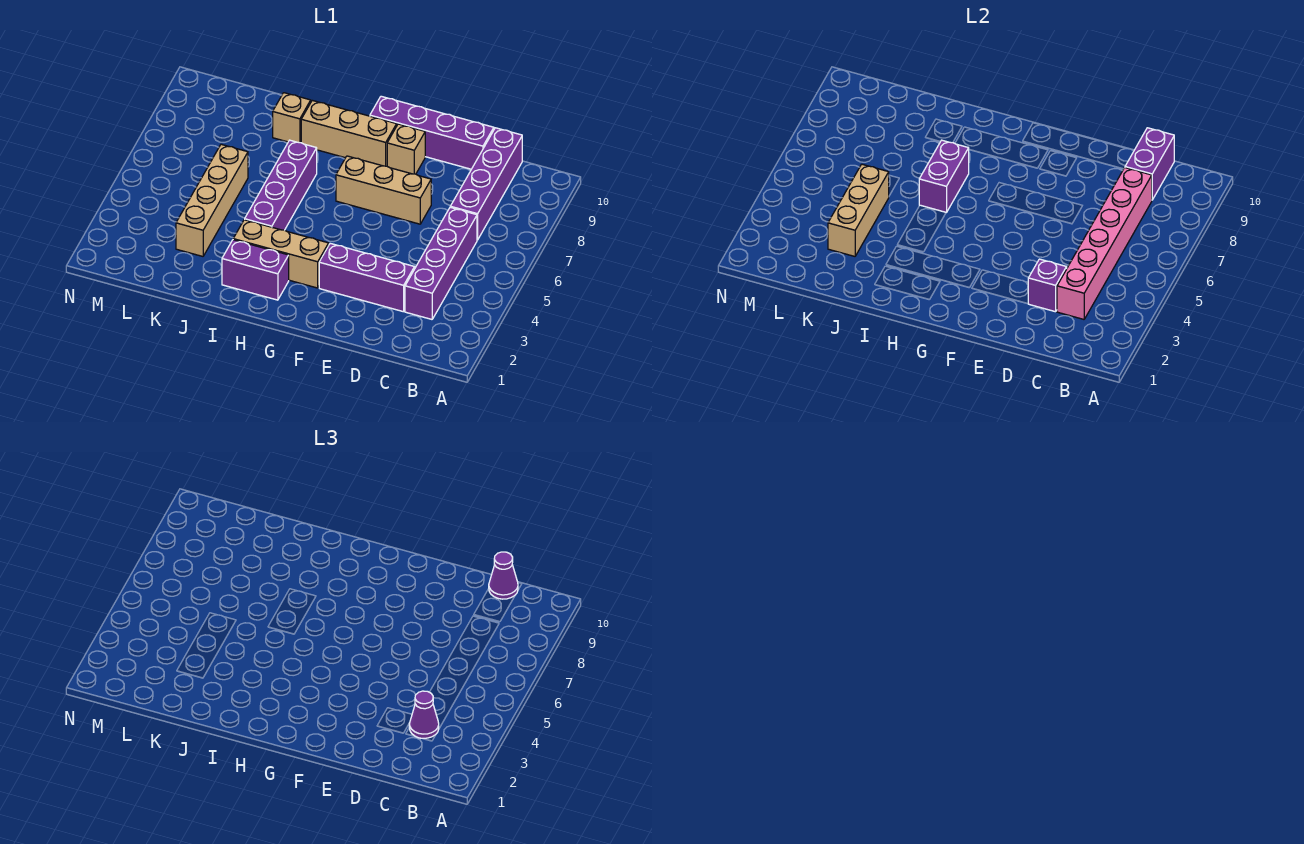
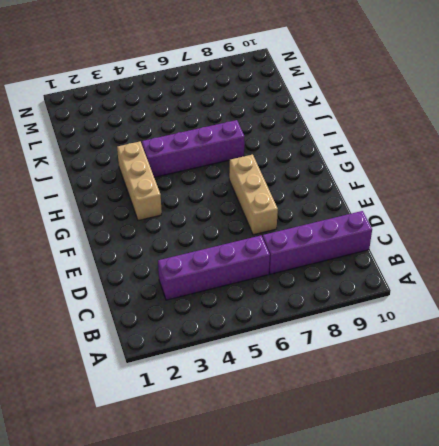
none -> purple brick D3:F3 level 1
none -> purple brick D10:G10 level 1
none -> tan brick F9 level 1

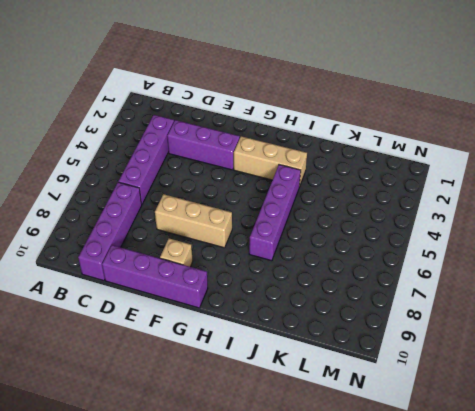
none -> tan brick G9:I9 level 1
none -> purple brick H2:I2 level 1
none -> tan brick J9 level 1

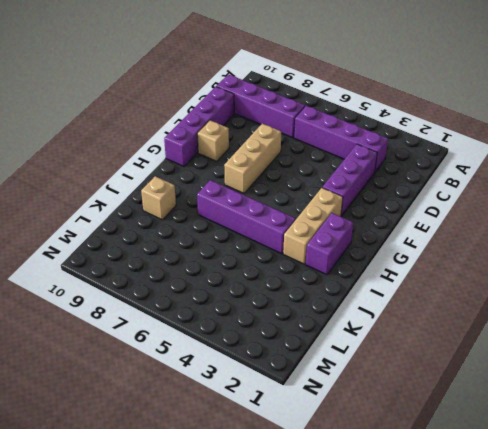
none -> tan brick G9:I9 level 1
none -> tan brick K3:K6 level 1
none -> pink brick C3:C8 level 2

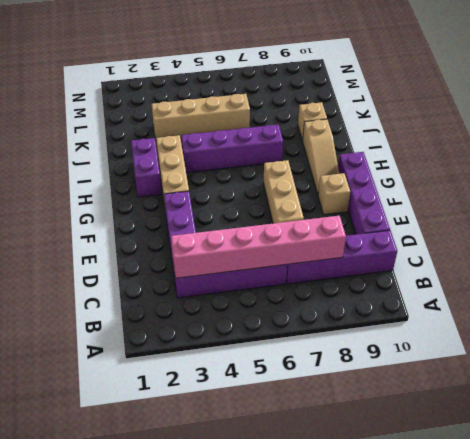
tan slope G9:I9 level 1 top I -> tan brick G9:I9 level 1
none -> purple brick C9:C10 level 2
none -> purple brick D3 level 2
none -> purple brick I6:I7 level 2

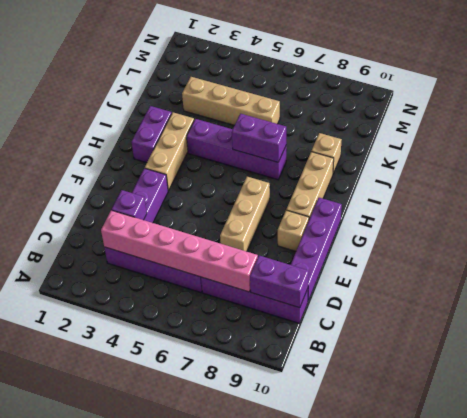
none -> tan brick K3:K5 level 2
none -> purple cone C3 level 3
none -> purple cone C10 level 3

